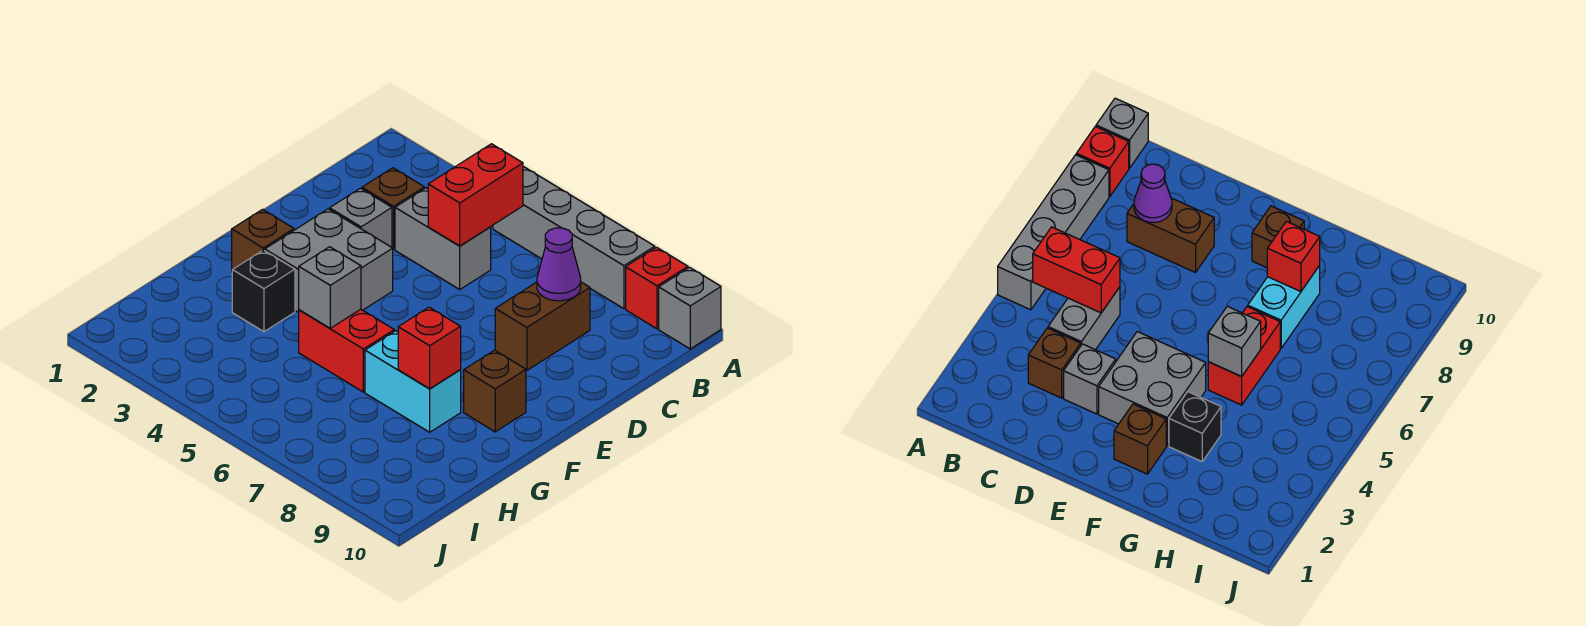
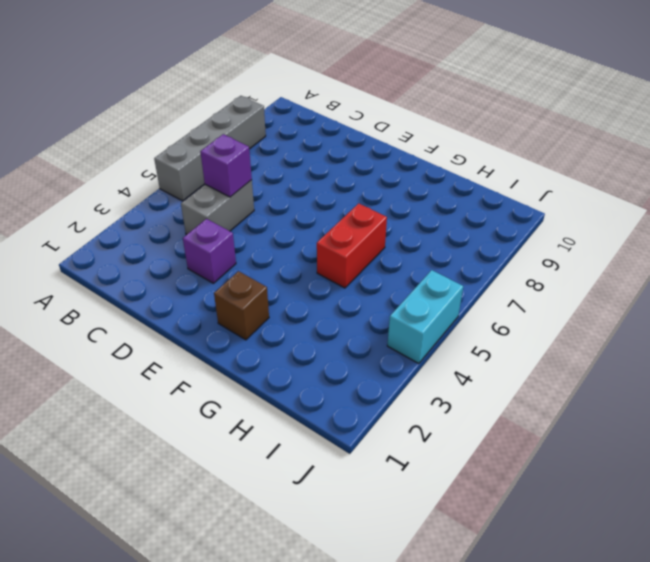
purple brick C5 level 2 -> red brick B5:C5 level 2
purple brick D3 level 1 -> grey brick D3 level 1
cyan brick J4:J5 level 1 -> cyan brick G7:G8 level 1
none -> red brick A9 level 1
none -> grey brick A10 level 1
none -> brown brick C3 level 1

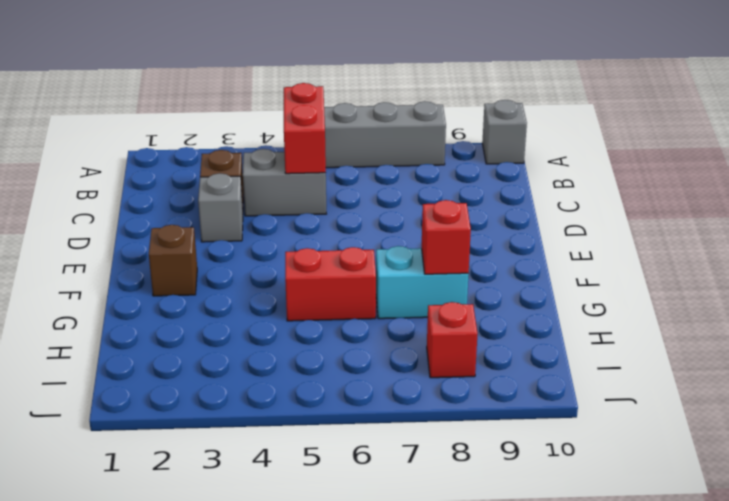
red brick I8 level 1 -> red brick A9 level 1
none -> brown brick C8:D8 level 1
none -> grey brick E3:F4 level 1
none -> brown brick F9 level 1

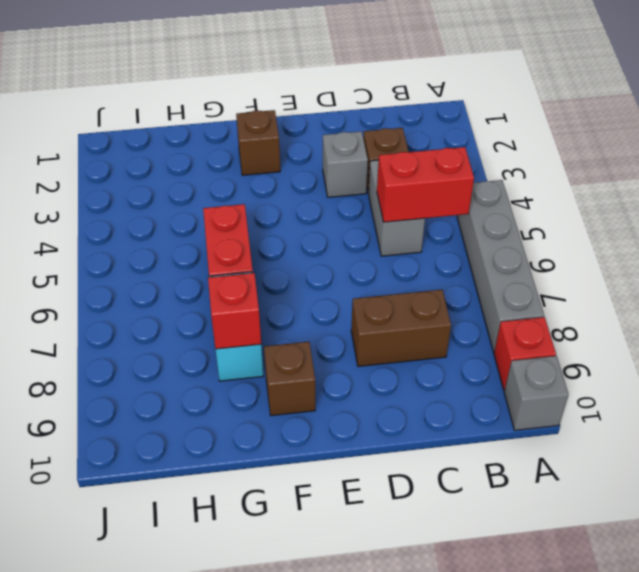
none -> grey brick E3:F4 level 1
none -> black brick G3 level 1
none -> purple cone C8 level 2

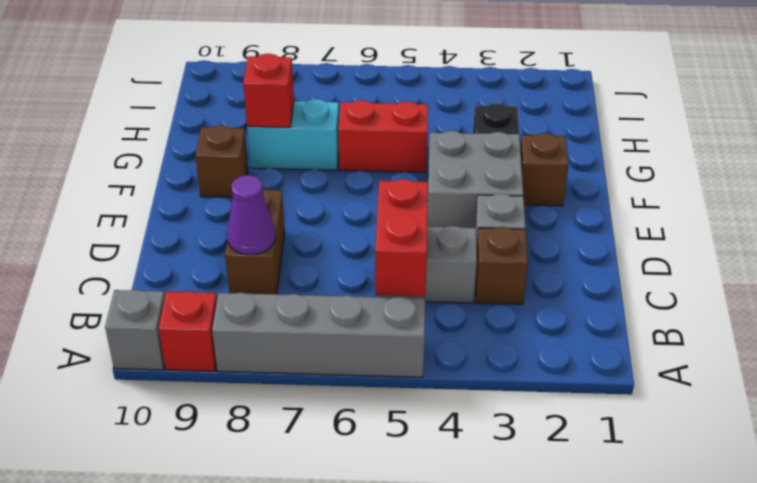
none -> grey brick G5 level 2

